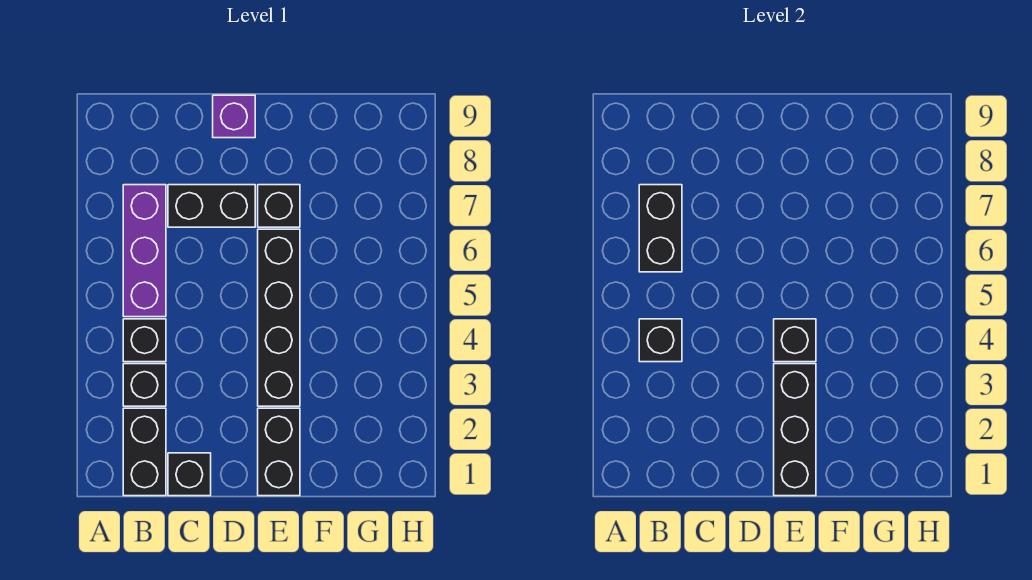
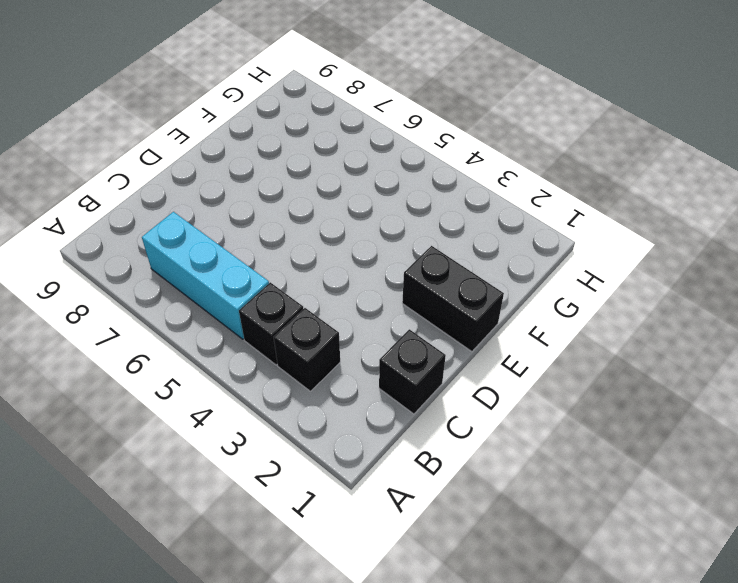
cyan brick B5:B7 level 1 -> purple brick B5:B7 level 1
none -> black brick B1:B2 level 1
none -> black brick C7:D7 level 1
none -> purple brick D9 level 1

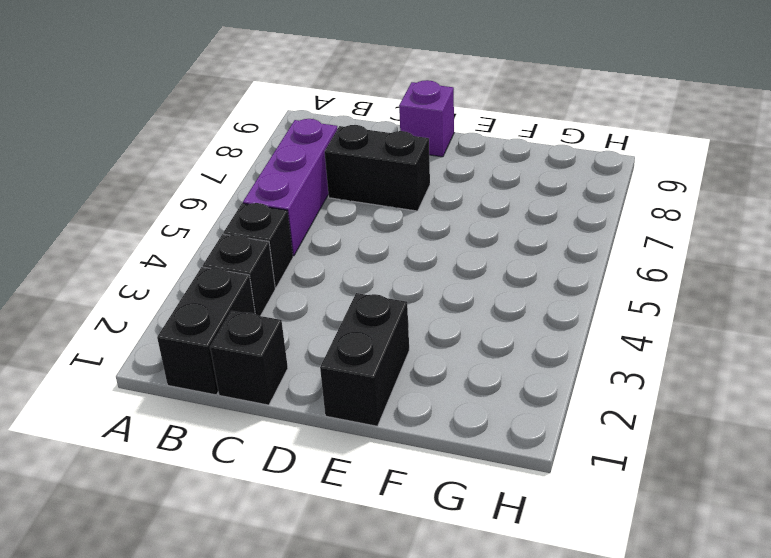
none -> black brick E3:E6 level 1
none -> black brick E7 level 1
none -> black brick B4 level 2

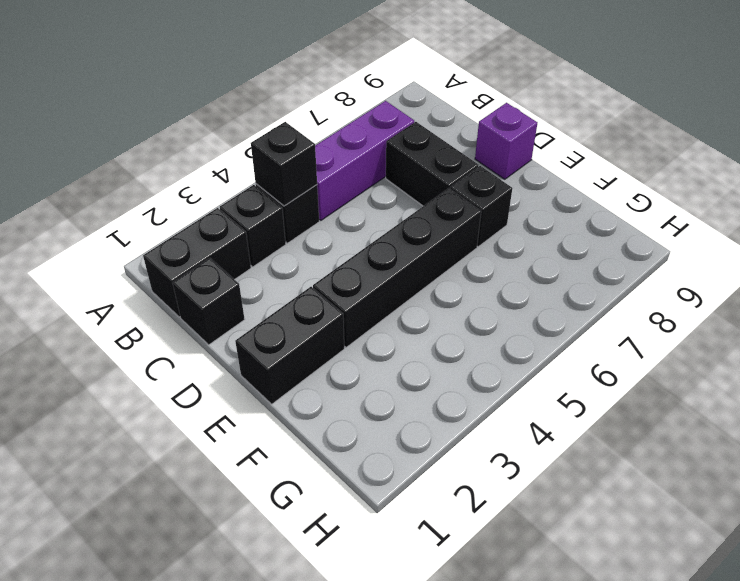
none -> black brick B6:B7 level 2
none -> black brick E1:E3 level 2
none -> black brick E4 level 2

